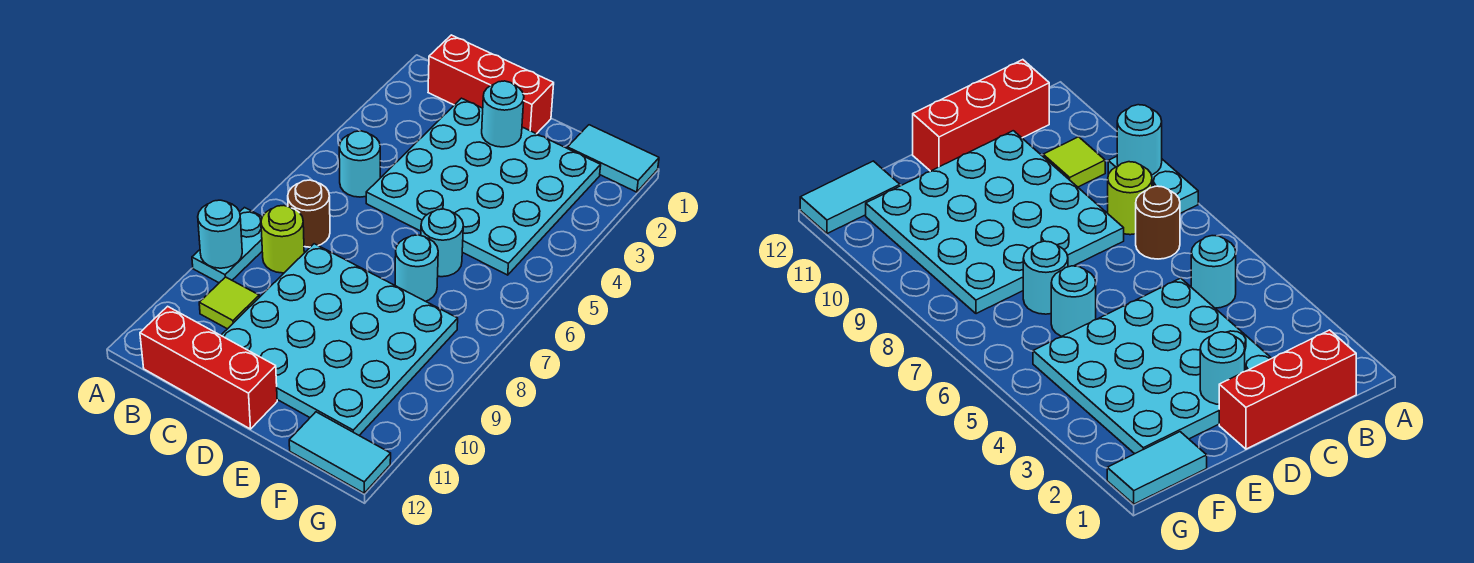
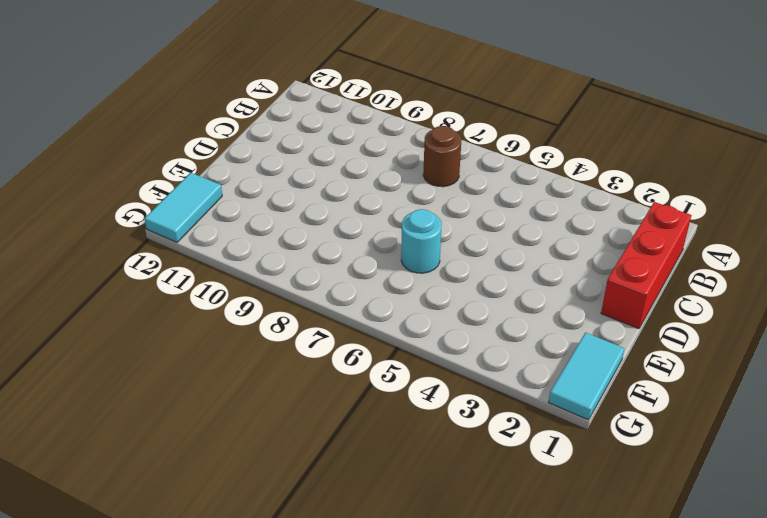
none -> cyan plate A8:A9 level 1
none -> cyan round brick B5 level 1
none -> lime round brick B8 level 1

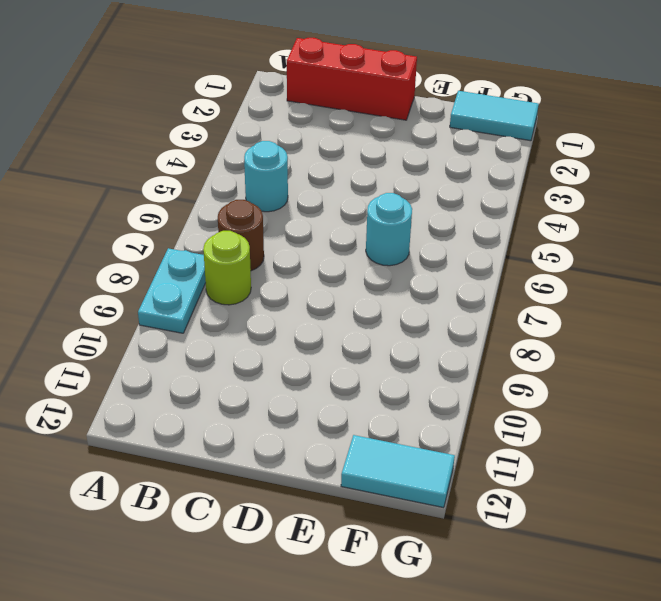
none -> lime tile B10 level 1
none -> red brick B12:D12 level 1
none -> cyan plate C2:F5 level 1

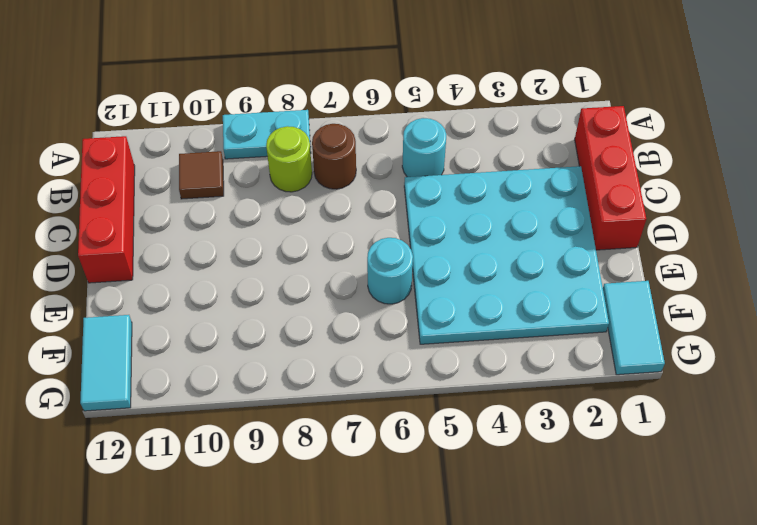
brown tile B10 level 1 -> lime tile B10 level 1
none -> cyan plate C8:F11 level 1
none -> cyan round brick E7 level 1
none -> cyan round brick A9 level 2

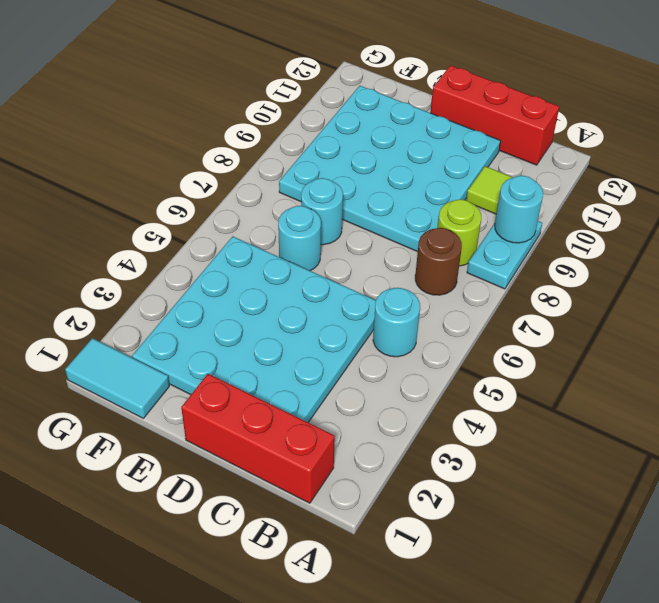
none -> cyan tile F12:G12 level 1
none -> cyan round brick D2 level 2

